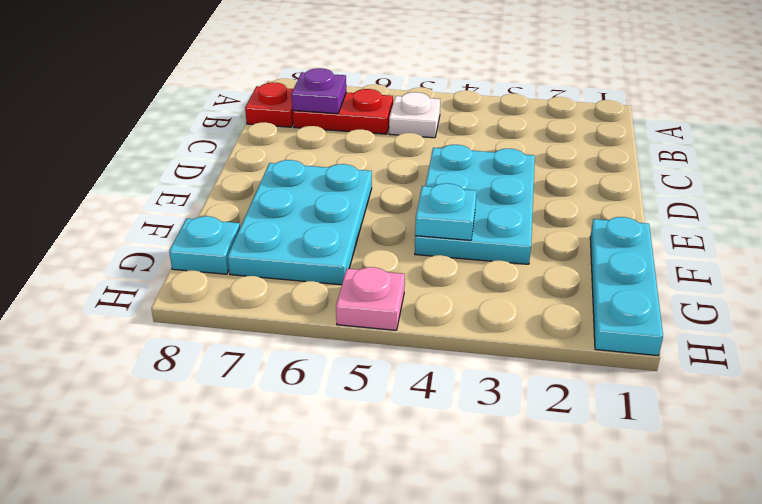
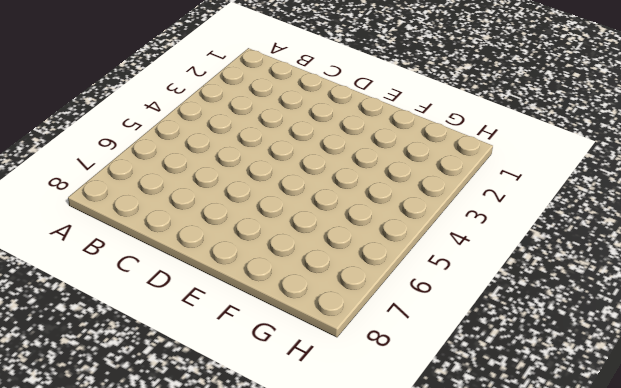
none -> white plate B5 level 1
none -> red plate B6:B7 level 1

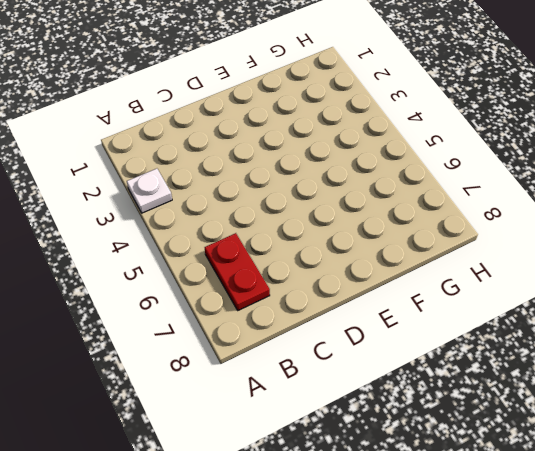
white plate A3 level 1 -> white plate B5 level 1
none -> red plate B8 level 1
none -> cyan plate D3:F4 level 1

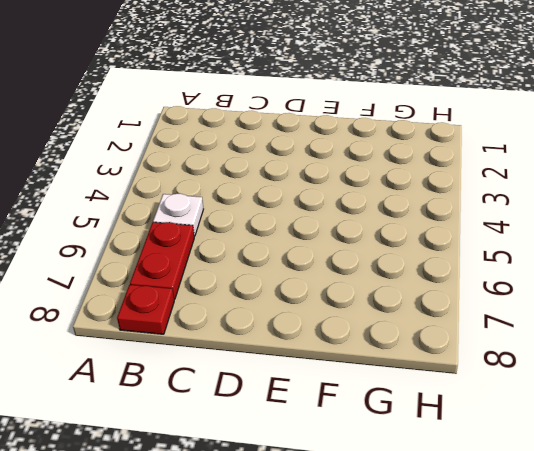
none -> cyan plate D3:F4 level 1
none -> cyan plate E6:G7 level 1

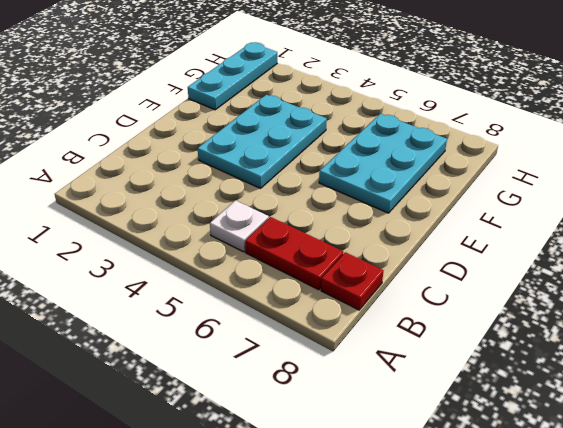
none -> cyan plate G8 level 1
none -> pink plate H5 level 1

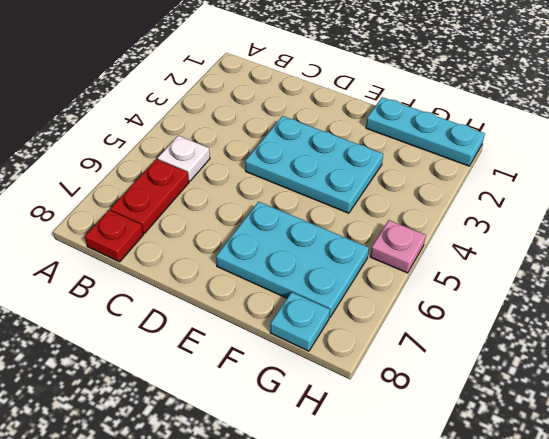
none -> purple plate B7 level 2
none -> cyan plate F4 level 2

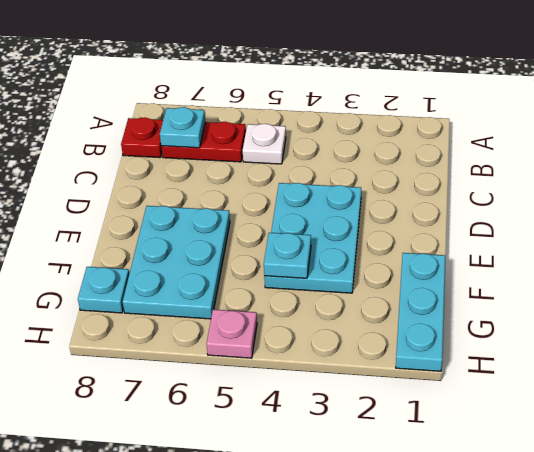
cyan plate B7 level 2 -> purple plate B7 level 2

